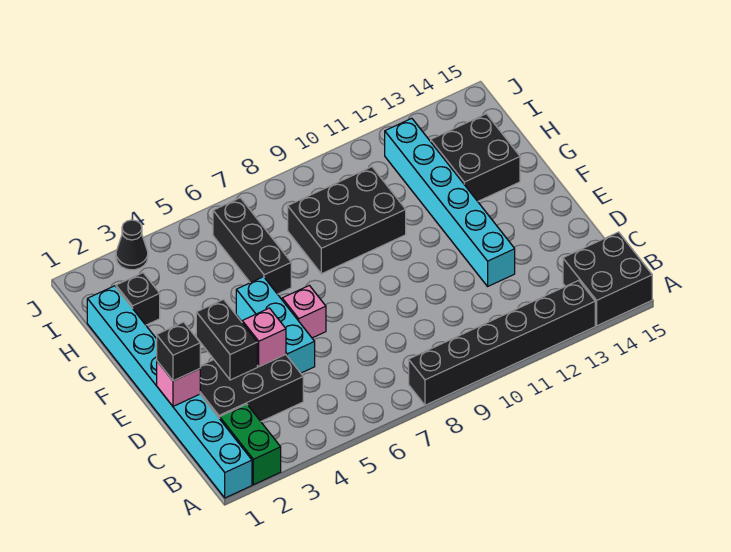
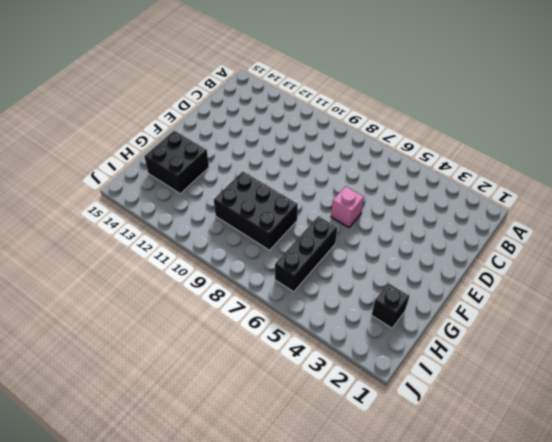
none -> cyan brick A1:H1 level 1
none -> green brick A2:B2 level 1
none -> black brick A8:A13 level 1

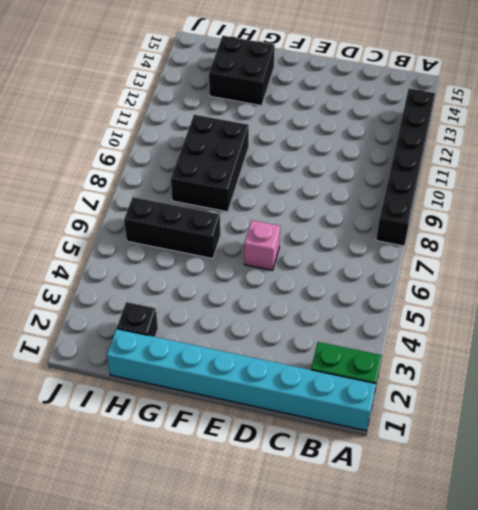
none -> black brick A14:B15 level 1
none -> black brick C2:D4 level 1
none -> cyan brick D5:F5 level 1

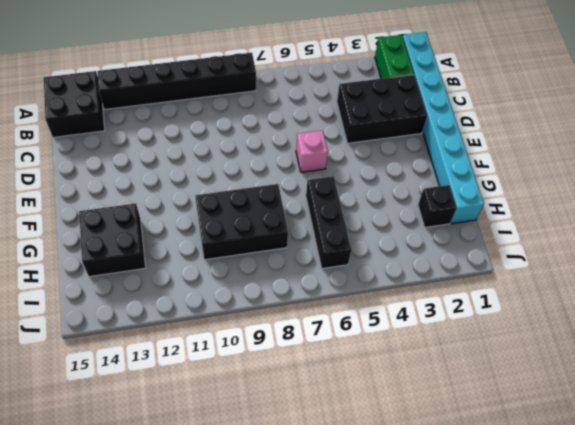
none -> cyan brick D5:F5 level 1
none -> cyan brick D12:I12 level 1
none -> black cone J3 level 1

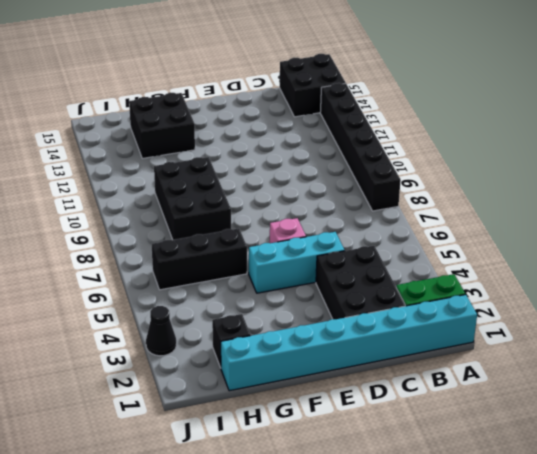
none -> cyan brick D12:I12 level 1
none -> pink brick D1 level 2
none -> black brick D3:E3 level 2

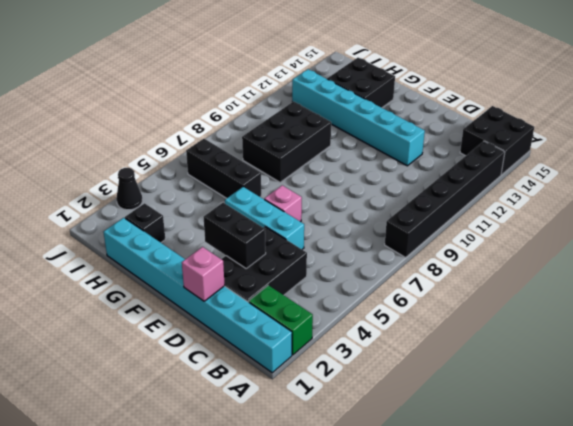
none -> pink brick D4 level 2
none -> black brick D1 level 3

